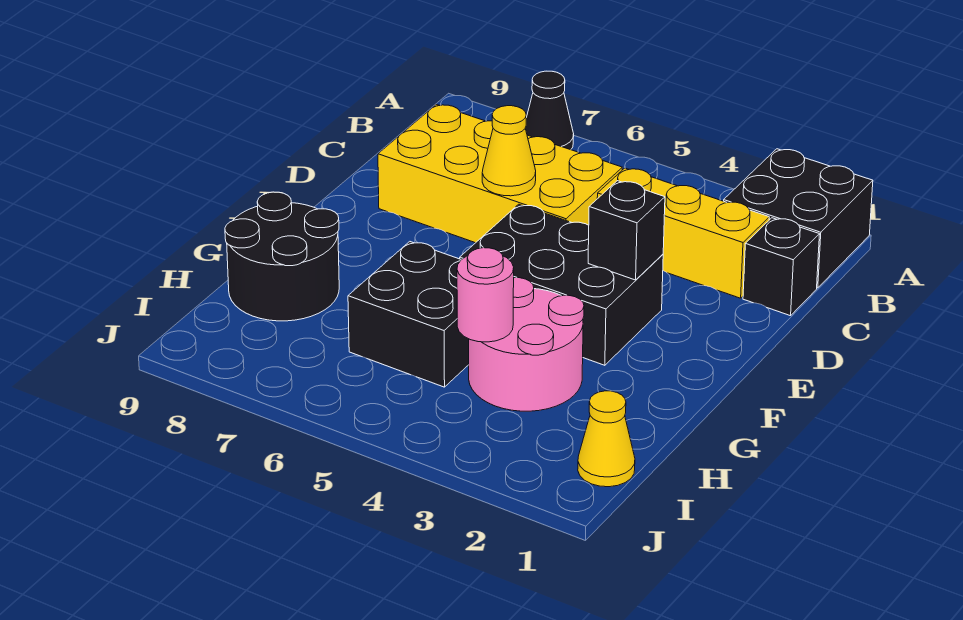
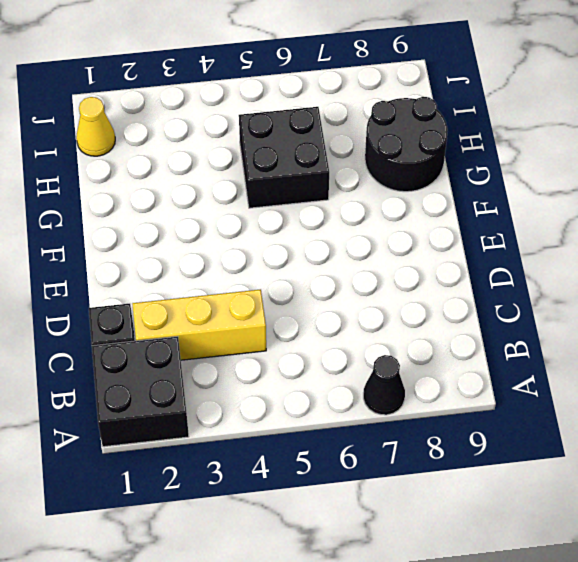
none -> yellow brick C5:D8 level 1
none -> black brick E3:F5 level 1
none -> pink round brick G3:H4 level 1

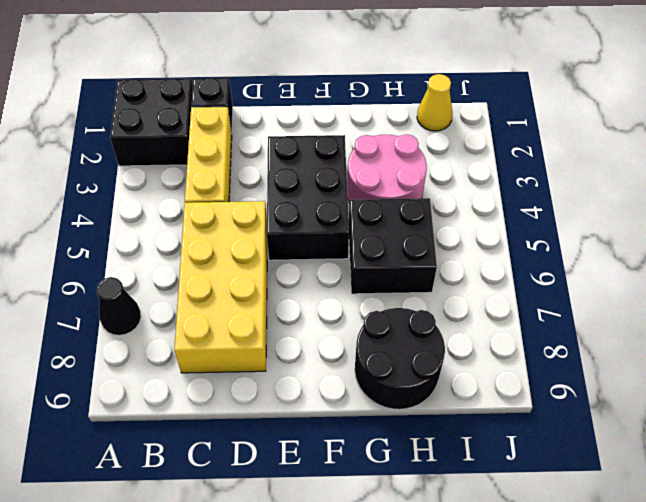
none -> yellow cone D6 level 2
none -> black brick E3 level 2
none -> pink round brick H4 level 2

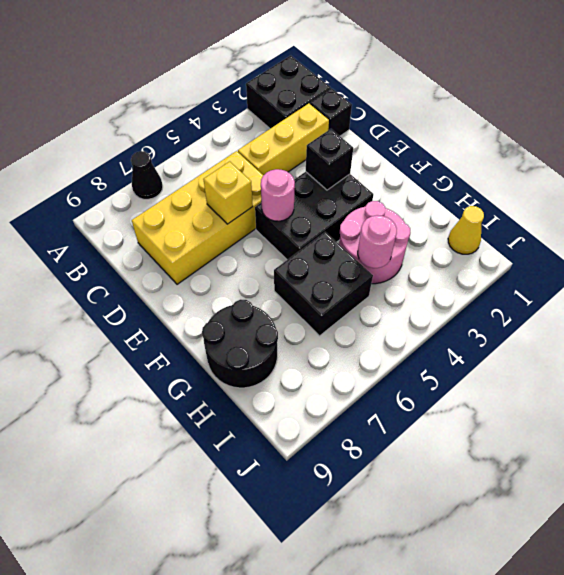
yellow brick D6 level 2 -> yellow cone D6 level 2
pink round brick E5 level 2 -> none

